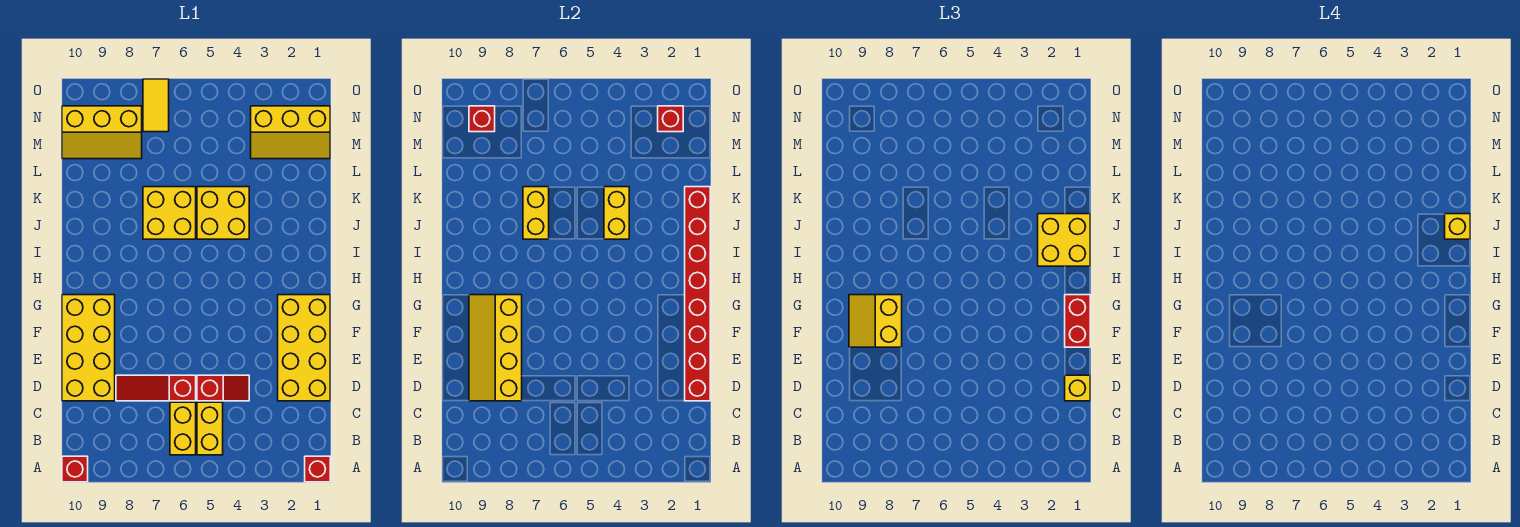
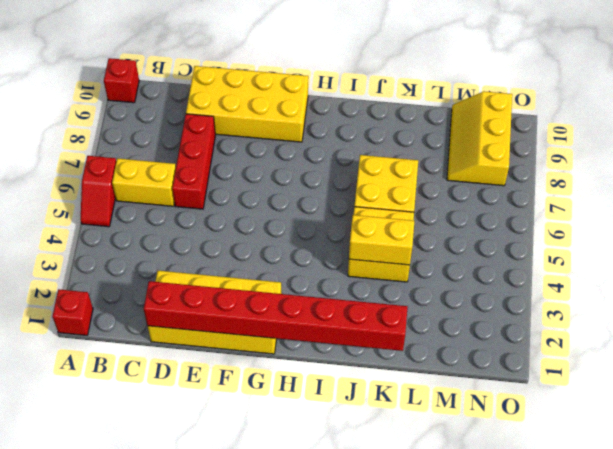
red slope A5:A6 level 1 top 6 -> red slope D4:D5 level 1 top 5
red brick D6:D8 level 1 -> red slope D6:D8 level 1 top 6
none -> yellow brick B5:C5 level 1
none -> yellow slope M1:N3 level 1 top N
none -> yellow tile N7:O7 level 1

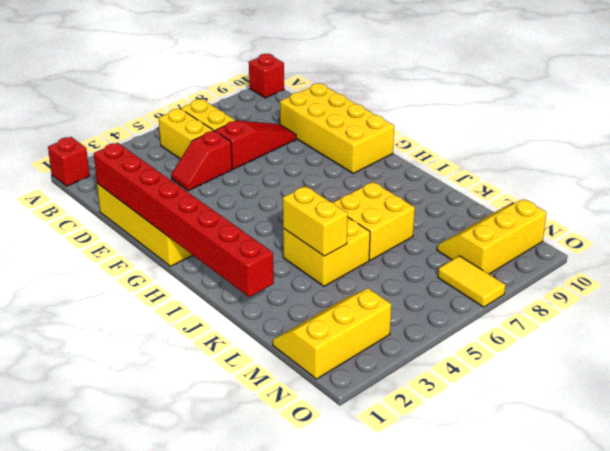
none -> yellow slope D8:G9 level 2 top 8
none -> yellow brick J7:K7 level 2
none -> red brick N2 level 2

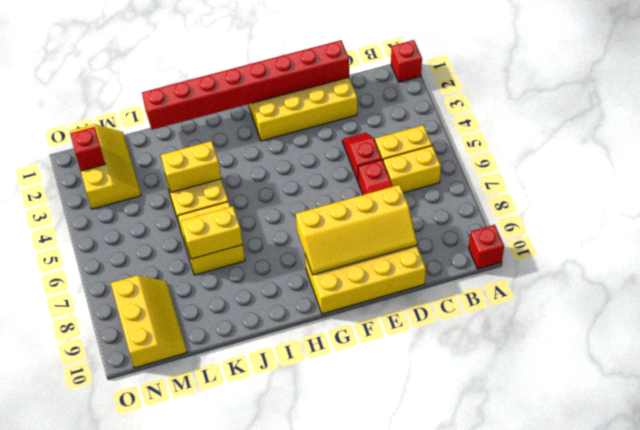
none -> yellow tile N7:O7 level 1
none -> red brick N9 level 2
none -> yellow brick D1 level 3

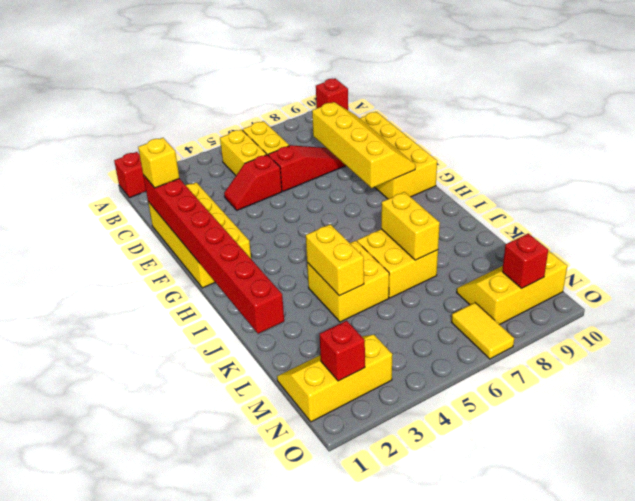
none -> red brick F1:G1 level 3
none -> yellow slope F8:G9 level 3 top 8
none -> yellow brick I1:J2 level 3

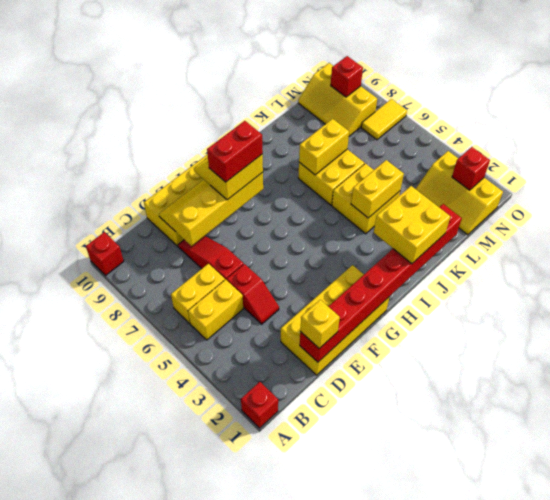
red brick F8:G8 level 4 -> red brick F1:G1 level 3
none -> yellow brick J1 level 4

